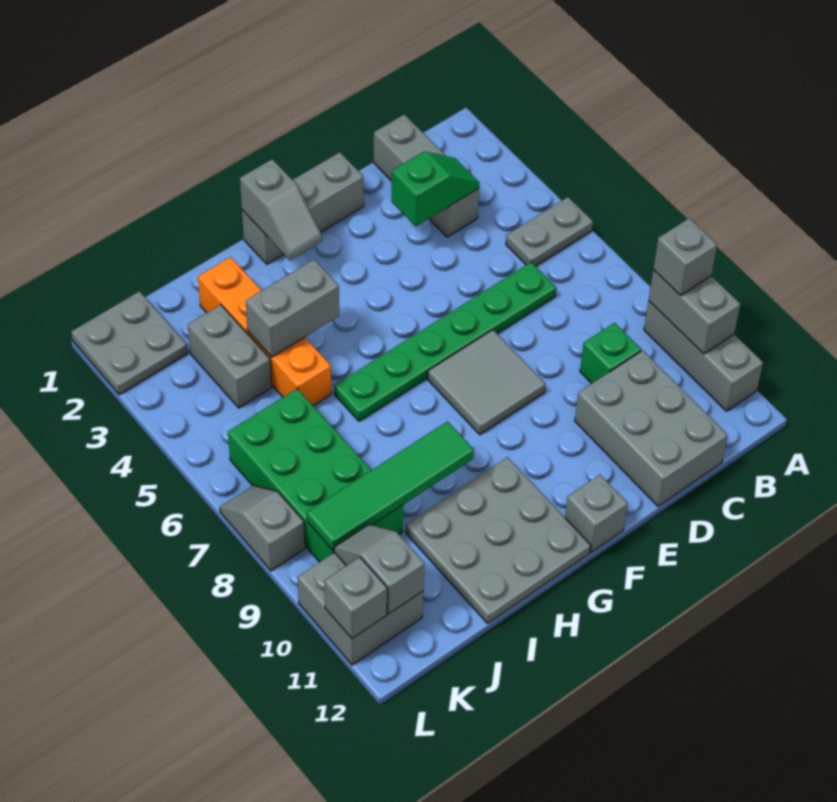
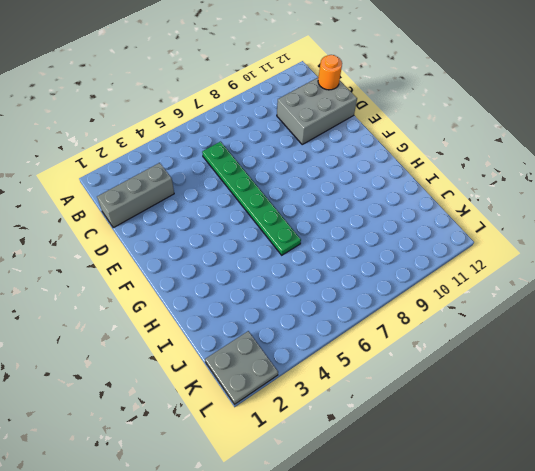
orange round brick C12 level 2 -> none
none -> grey plate A5:B5 level 1
none -> grey brick A9:A11 level 1
none -> green brick C9 level 1

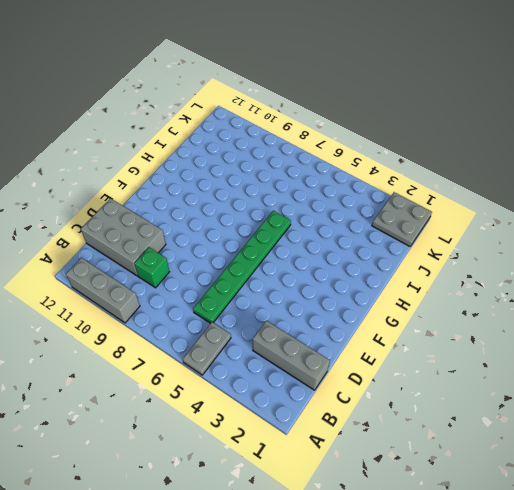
none -> grey brick E1:G1 level 1
none -> grey tile E7:F8 level 1
none -> grey brick F12 level 1

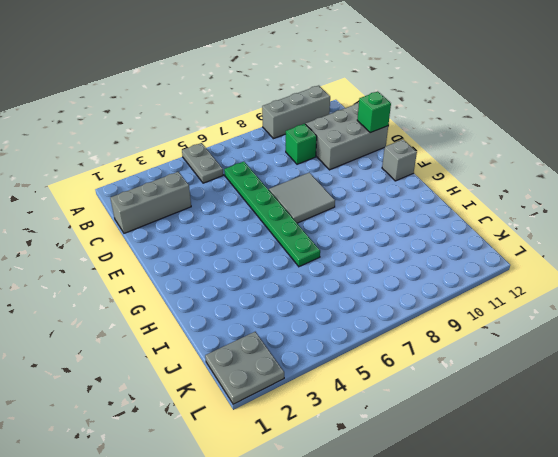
green brick D12 level 2 -> none
none -> grey brick E1:G1 level 1
none -> grey plate G10:I12 level 1
none -> orange brick I2:I5 level 1

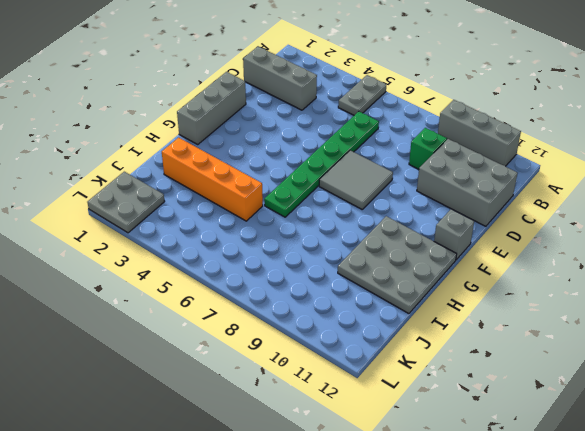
none -> grey brick J3:J4 level 1
none -> green brick J6:K9 level 1
none -> grey brick K10:L11 level 1

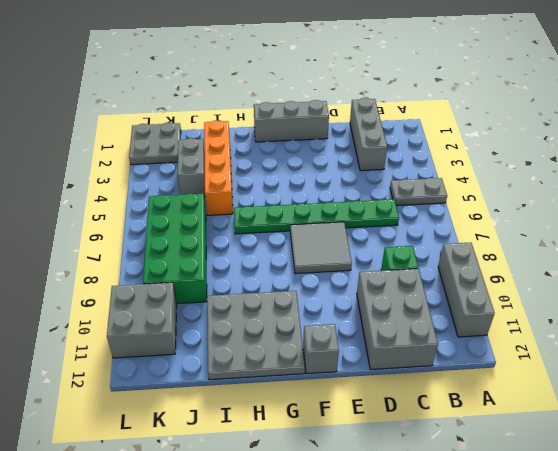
none -> grey slope L7:L8 level 1 top 8
none -> grey brick A9:A10 level 2
none -> green slope C3:D3 level 2 top D

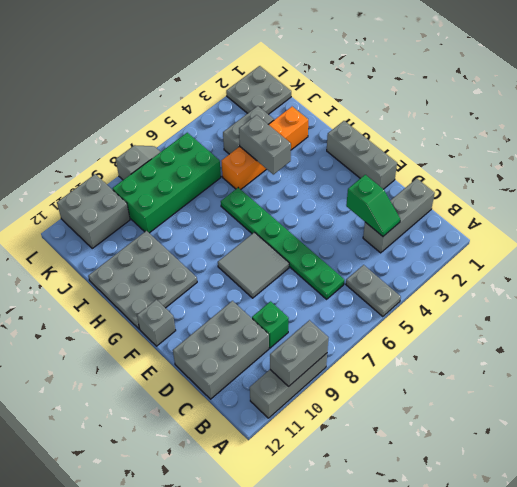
none -> grey slope G1:G2 level 2 top 1
none -> green tile H9:K9 level 2
none -> grey slope K10:K11 level 2 top 11

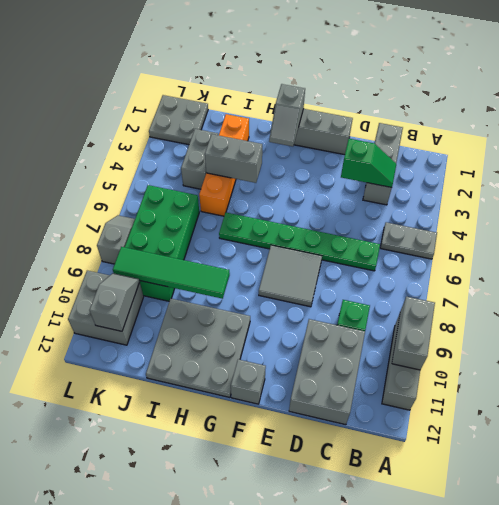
none -> grey brick L11 level 2
none -> grey brick A9 level 3

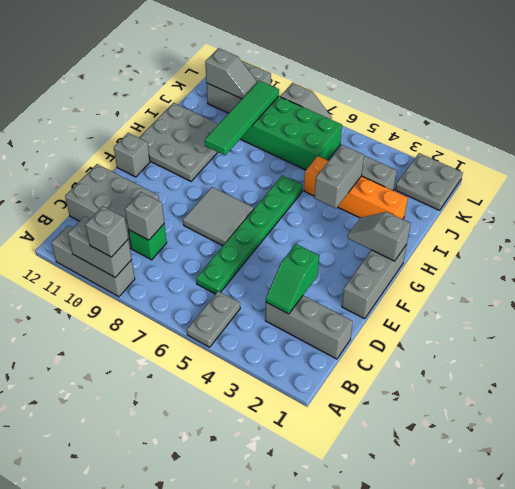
grey brick C9 level 2 -> grey brick L11 level 2

